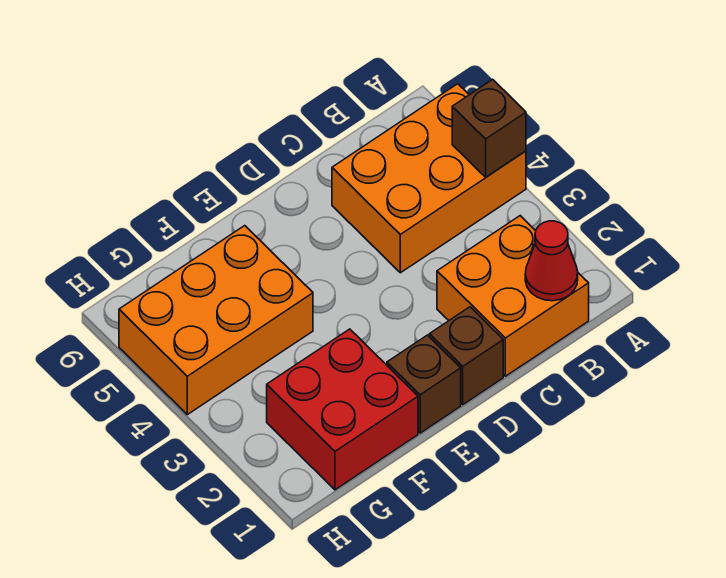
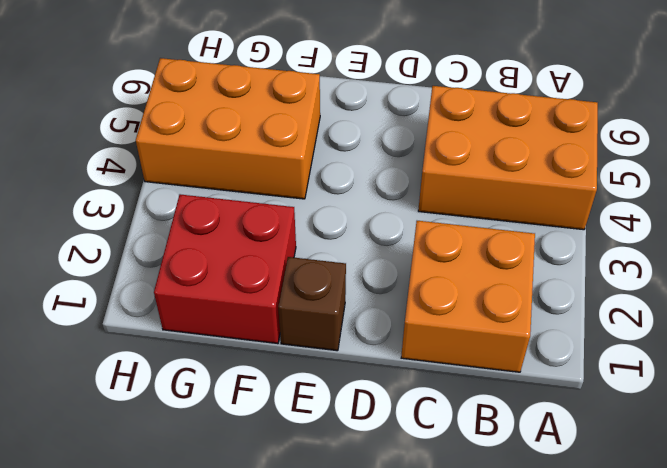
none -> brown brick D1 level 1
none -> brown brick A4 level 2

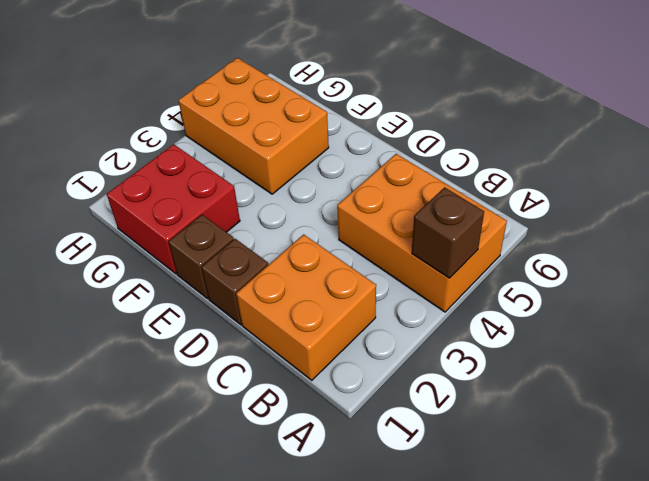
none -> red cone B1 level 2

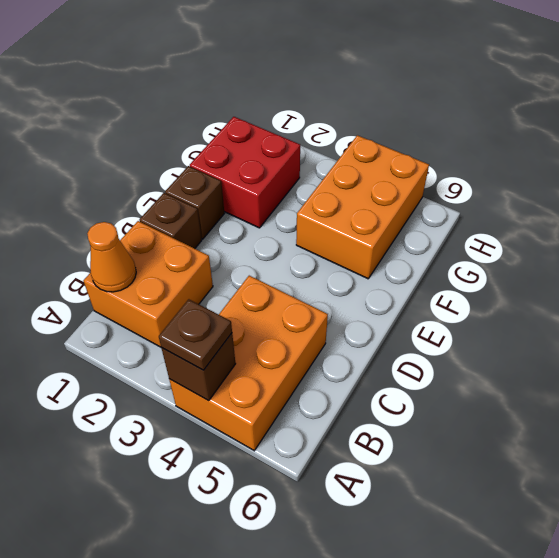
brown plate A4 level 3 -> none
orange cone B1 level 2 -> red cone B1 level 2

